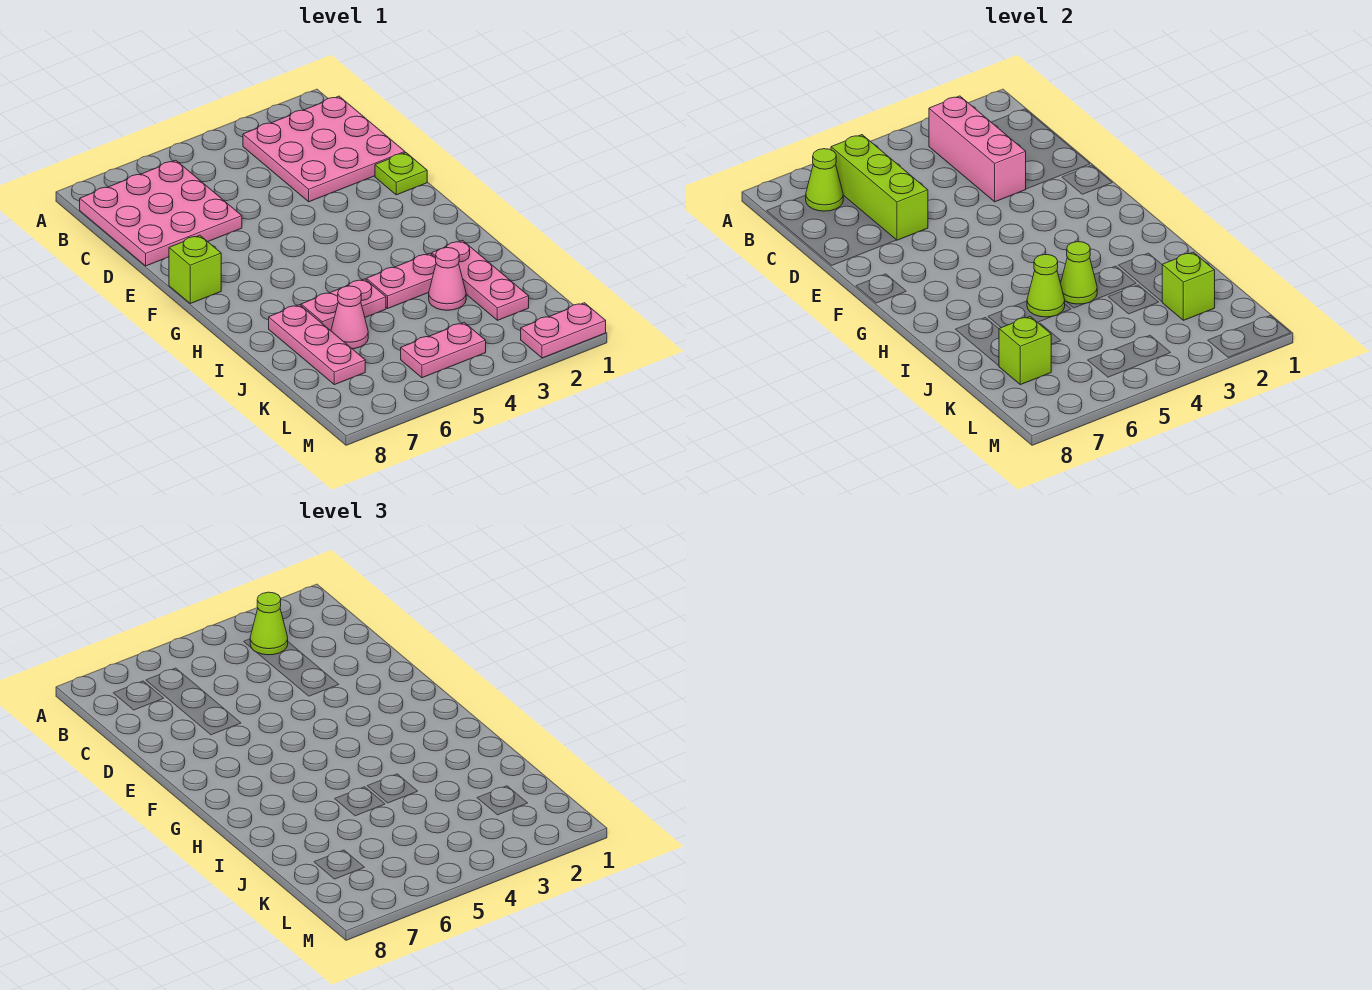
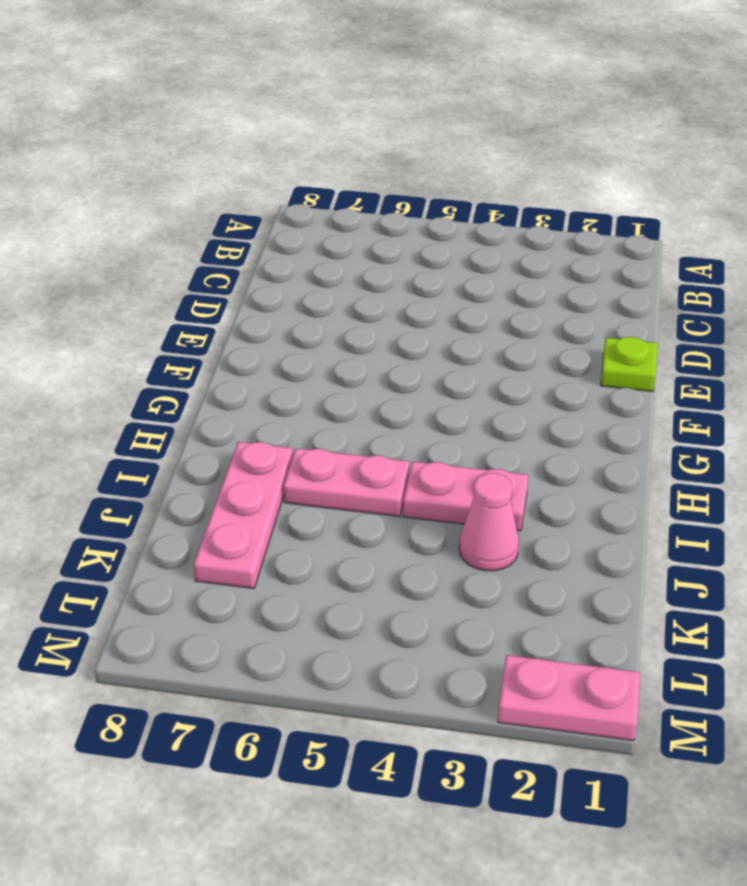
none -> pink plate B1:D3 level 1
none -> pink plate B6:D8 level 1
none -> lime brick F8 level 1

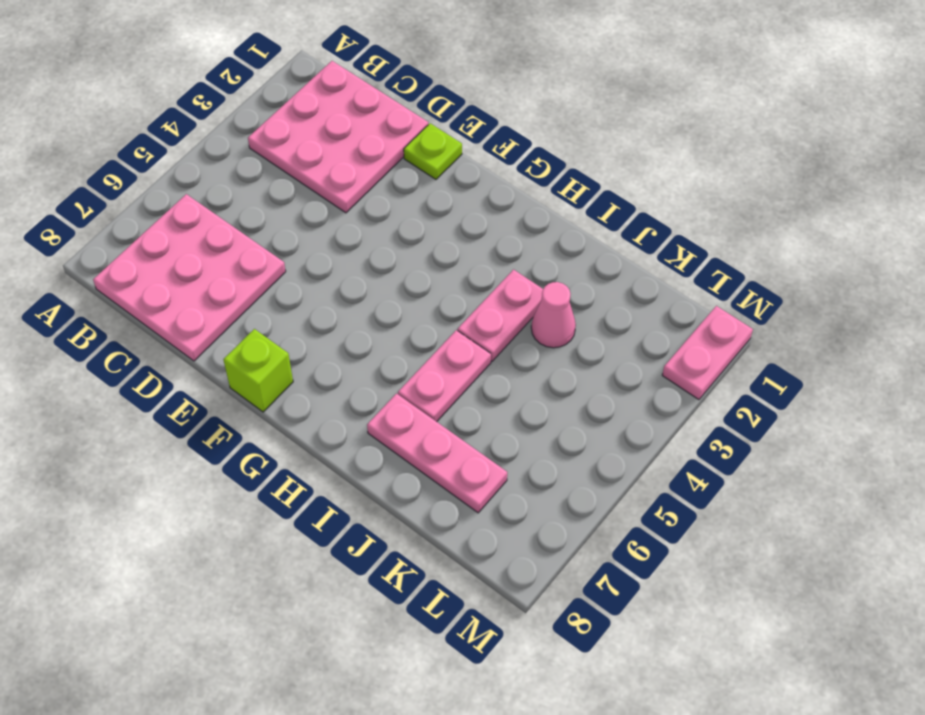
none -> pink plate I2:K2 level 1
none -> pink cone J6 level 1
none -> pink plate L4:L5 level 1

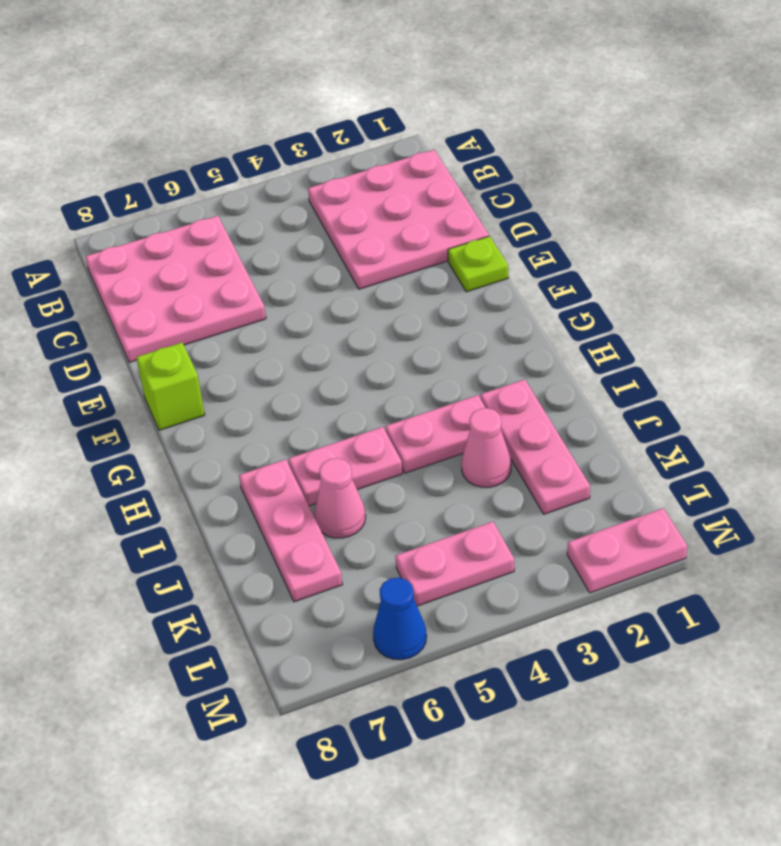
blue cone M6 level 1 -> none
none -> pink brick B3:D3 level 2
none -> lime brick B6:D6 level 2
none -> lime cone B7 level 2

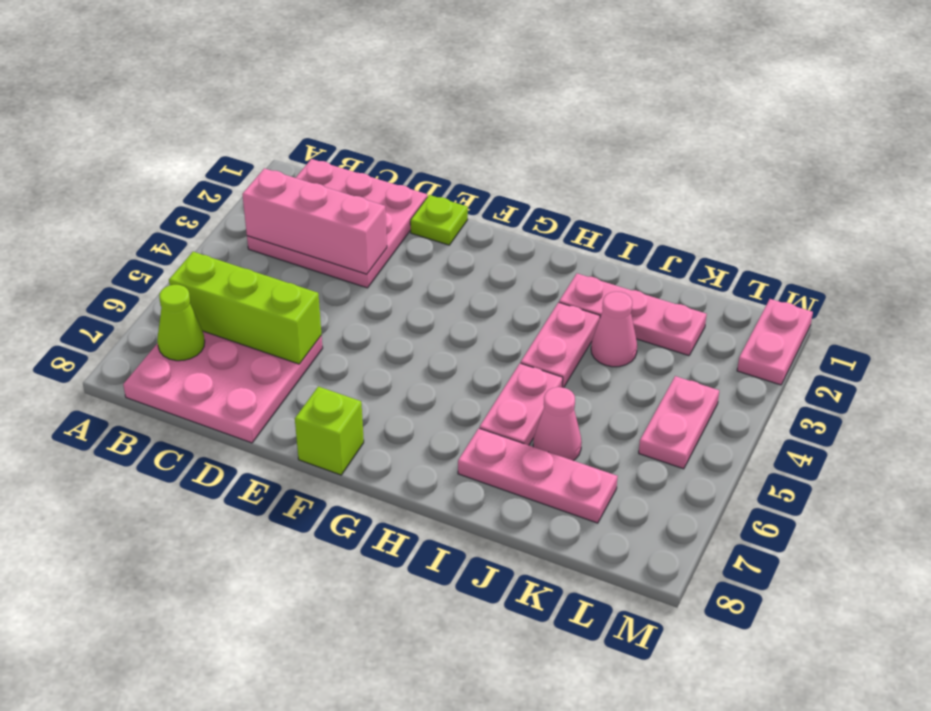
none -> lime cone I4 level 2
none -> lime cone I5 level 2
none -> lime brick K2 level 2

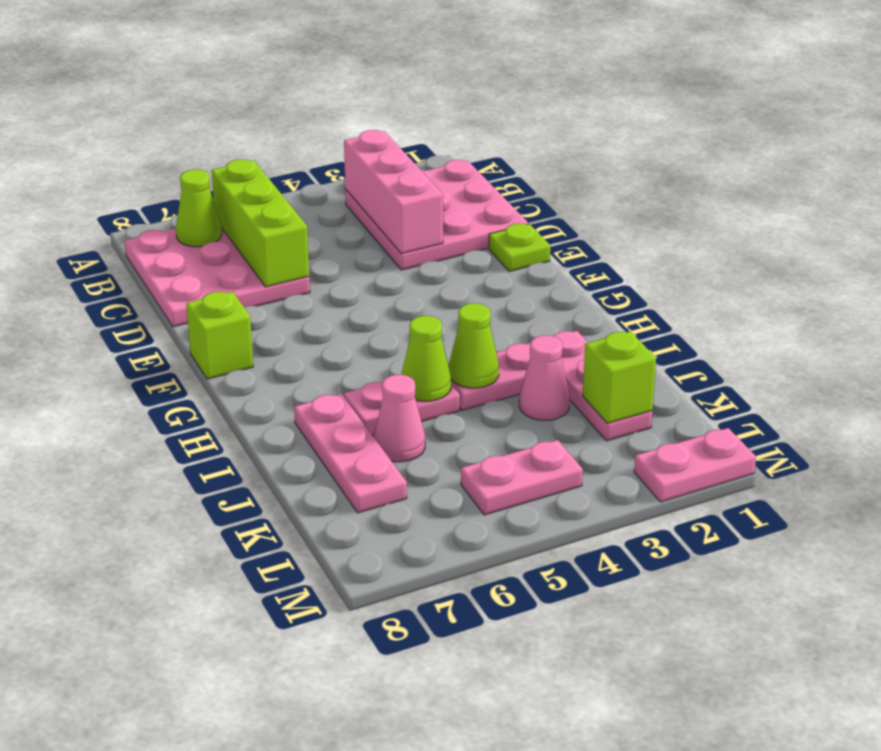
none -> lime brick K7 level 2
none -> lime cone B3 level 3

